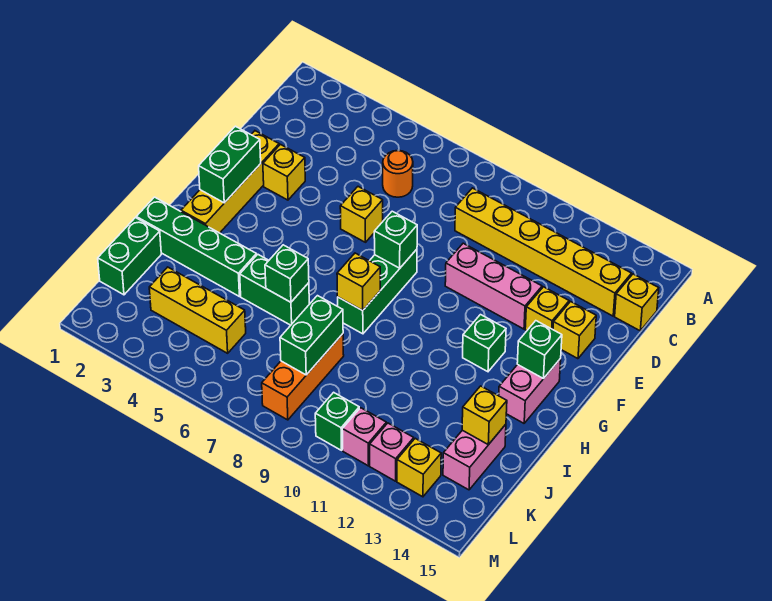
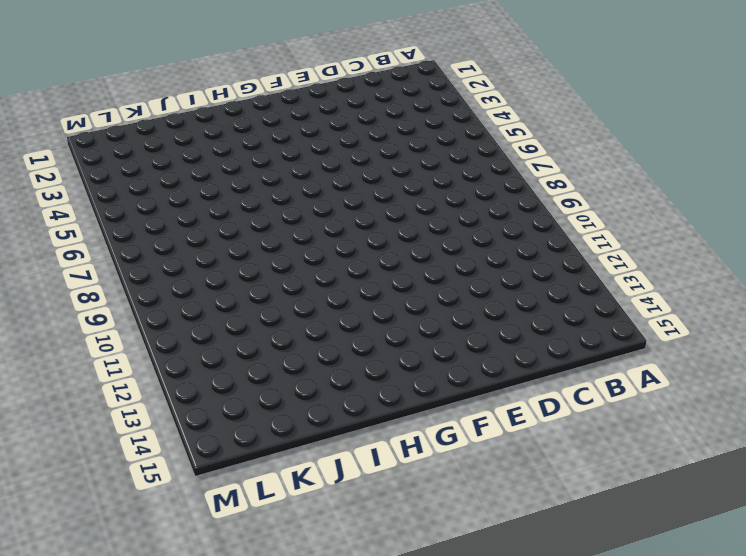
none -> orange round brick C6 level 1
none -> yellow brick C9:C14 level 1
none -> yellow brick C15 level 1

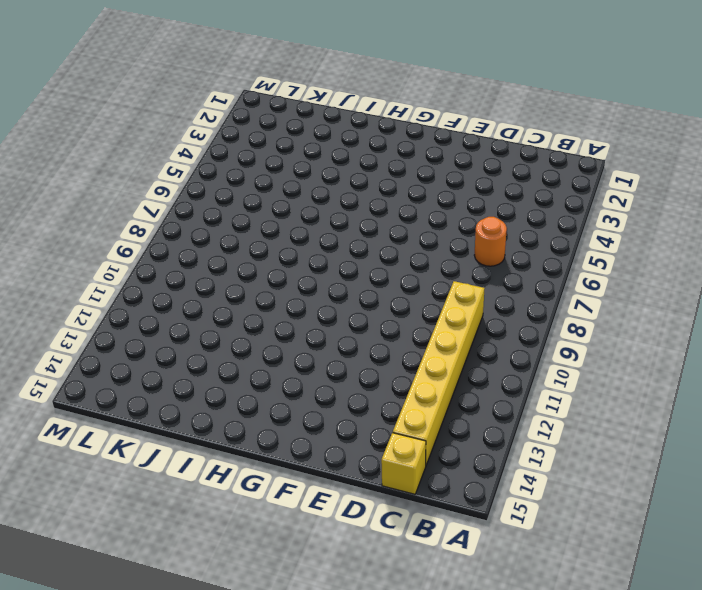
none -> yellow brick E2:H2 level 1
none -> yellow brick E3 level 1
none -> yellow brick E6 level 1

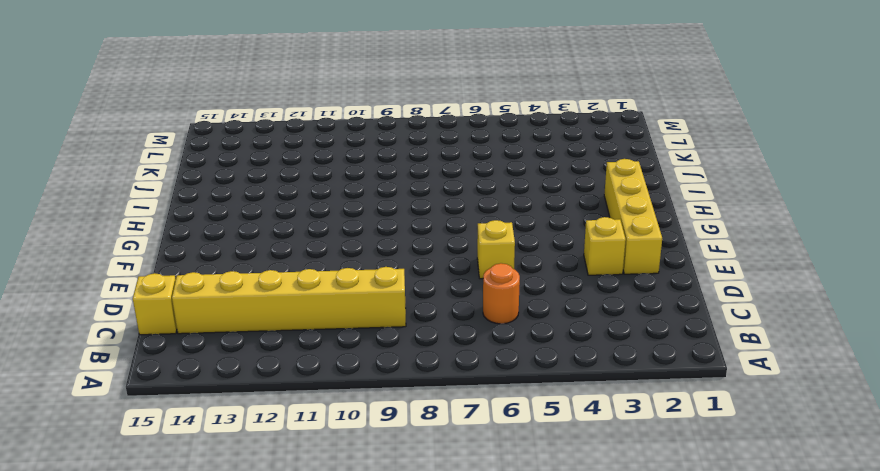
none -> pink brick E10:E12 level 1
none -> yellow brick E13 level 1
none -> yellow brick E14 level 1

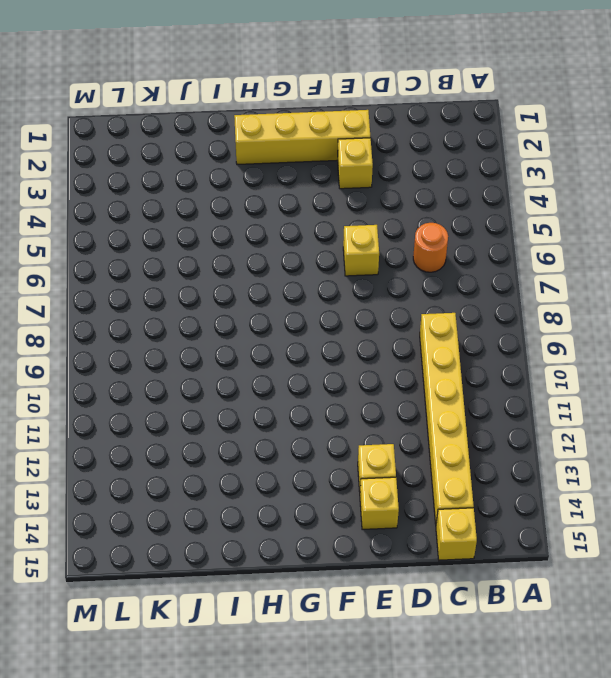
none -> pink brick E10:E12 level 1
none -> green brick F8:H8 level 1
none -> green brick G12 level 1

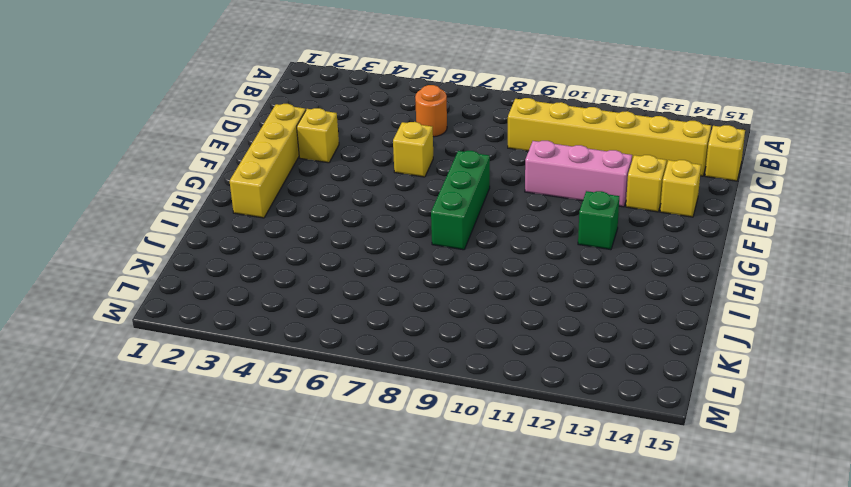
none -> pink brick G14:H14 level 1
none -> green brick I1:I4 level 1
none -> green brick I5:I6 level 1

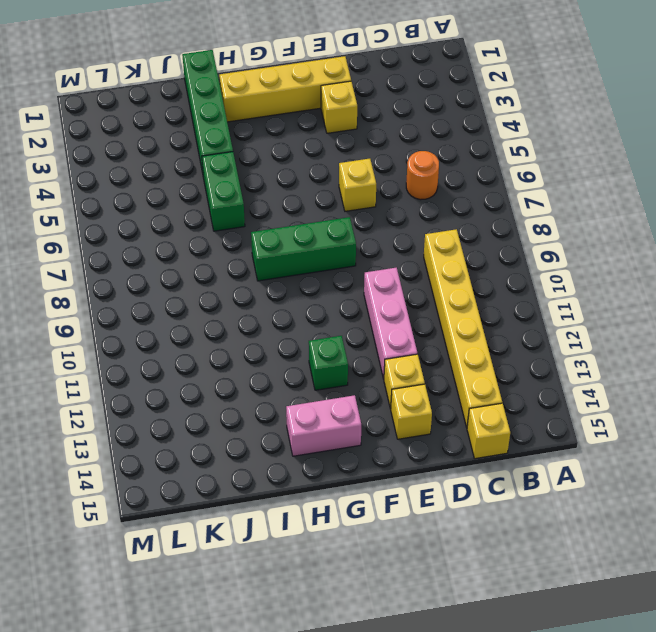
none -> green brick J1:K1 level 1
none -> orange brick J8:L8 level 1
none -> pink brick J14:K14 level 1

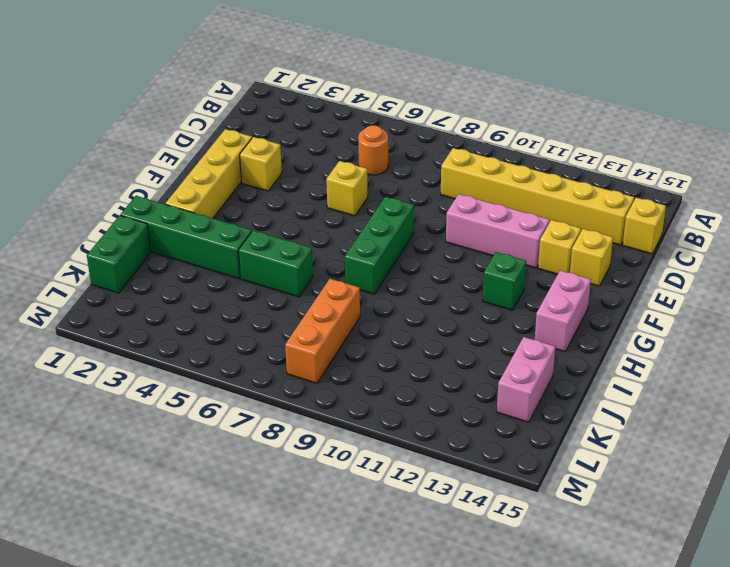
none -> yellow brick K3:K5 level 1
none -> green brick L10 level 1
none -> pink brick L11 level 1

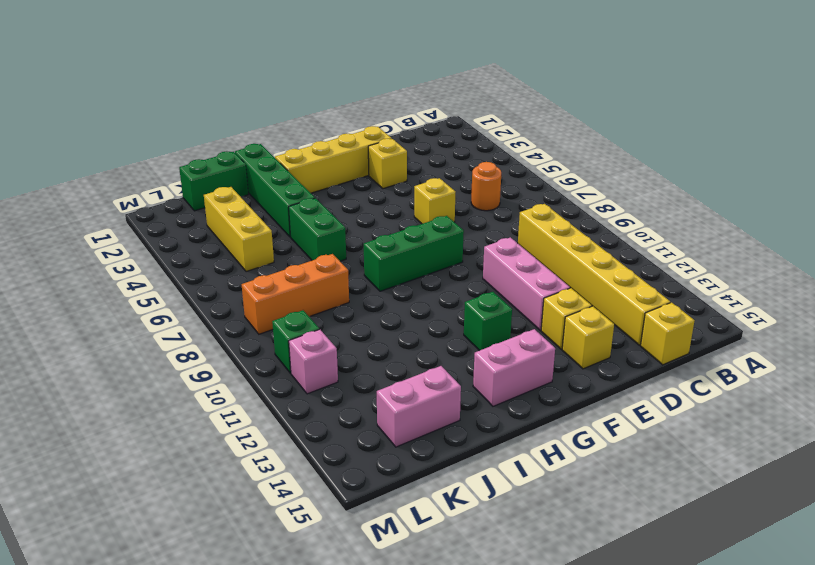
none -> pink brick L12 level 1
none -> yellow brick L13 level 1
none -> green brick F2:G2 level 2

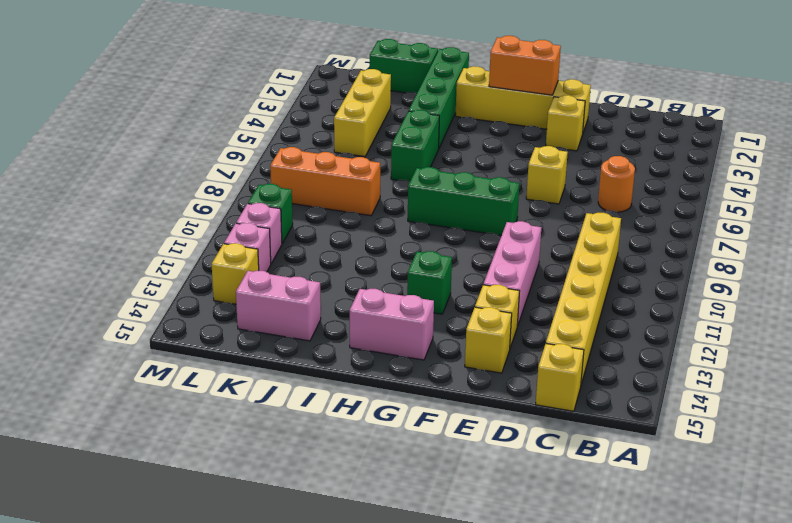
orange brick F2:G2 level 2 -> green brick F2:G2 level 2
none -> green brick F8 level 2
none -> green brick G14 level 2
none -> yellow brick H8 level 2

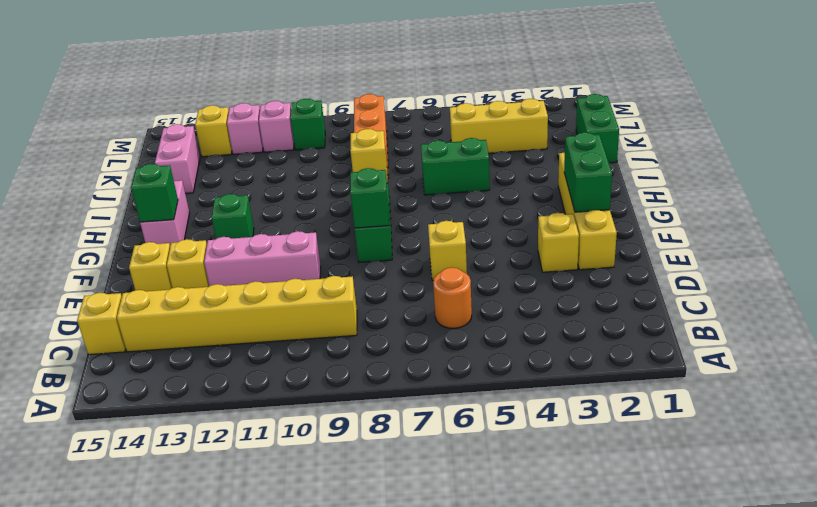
none -> green brick I1:I4 level 1
none -> green brick I6 level 2
none -> green brick J8:K8 level 2

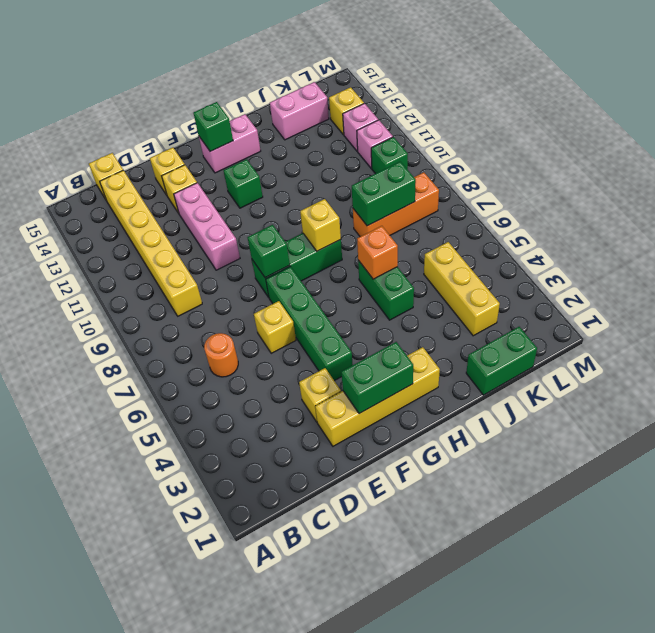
green brick F4:F7 level 1 -> green brick I1:I4 level 1
orange brick I6 level 2 -> green brick I6 level 2
none -> yellow brick J14 level 2

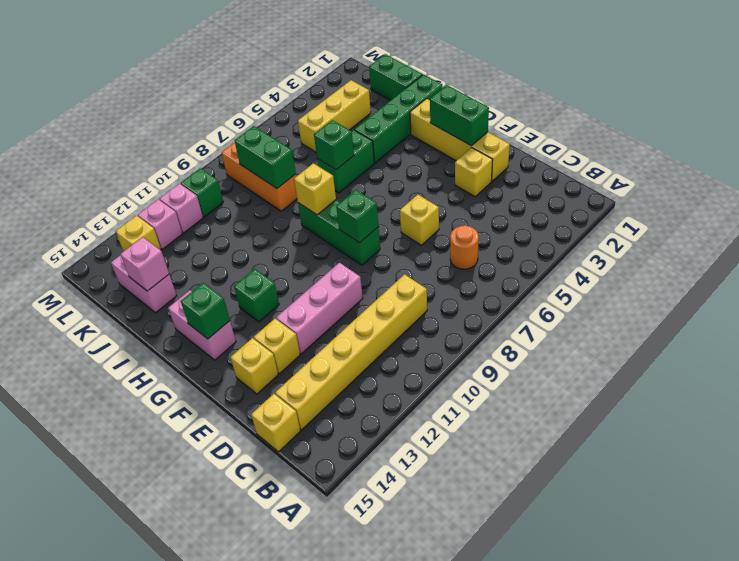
pink brick J14 level 2 -> yellow brick J14 level 2

